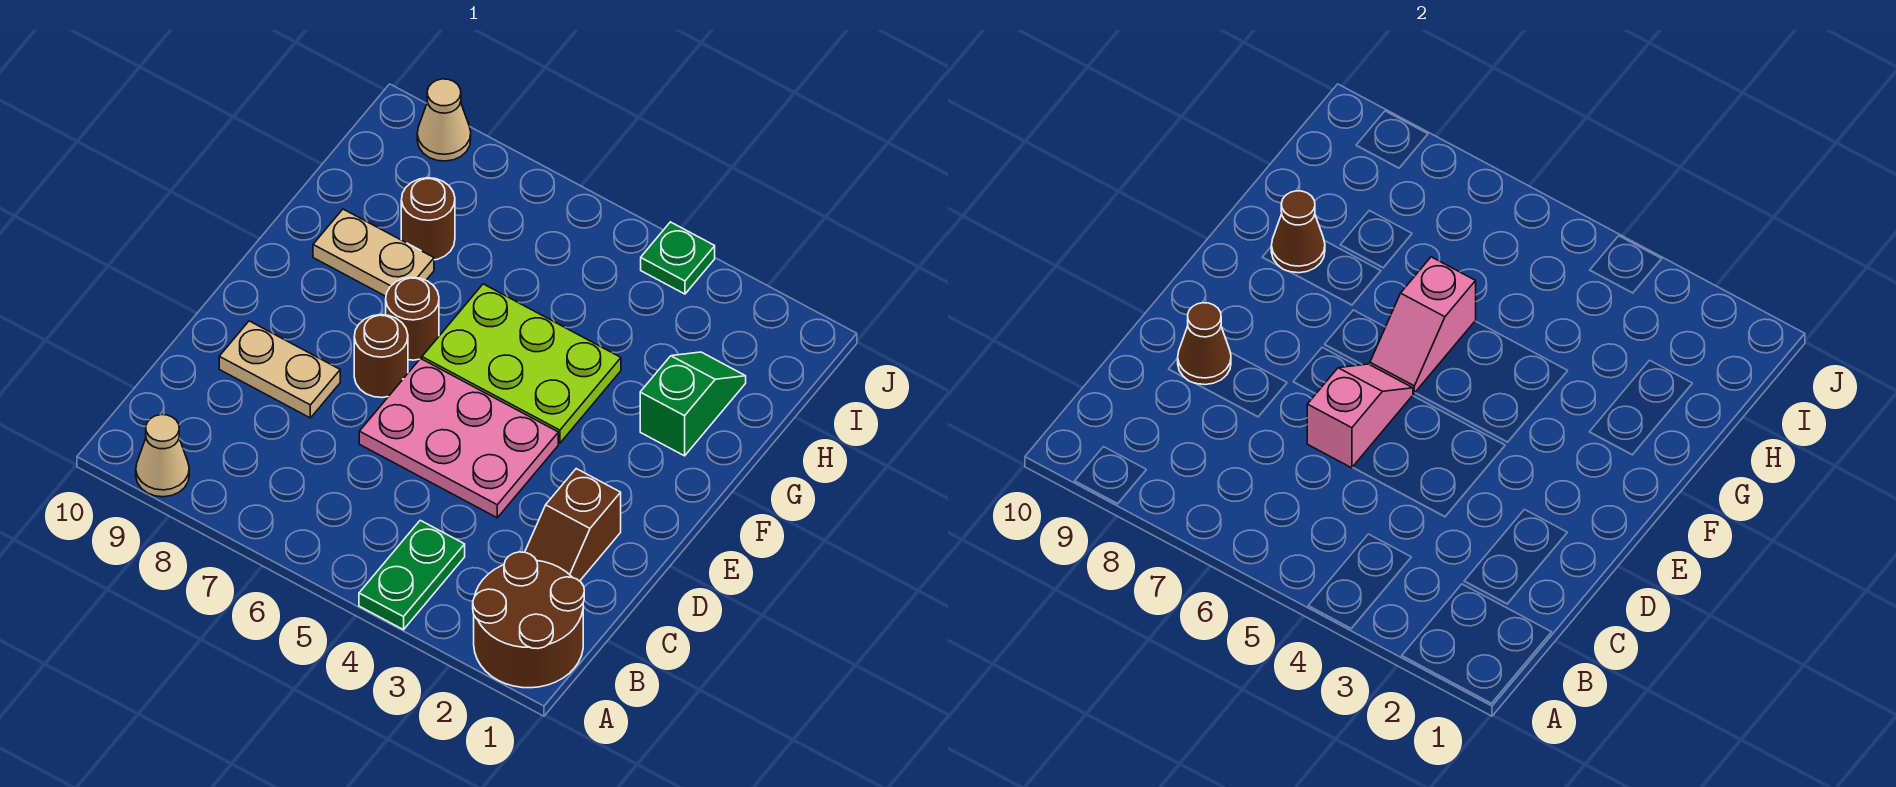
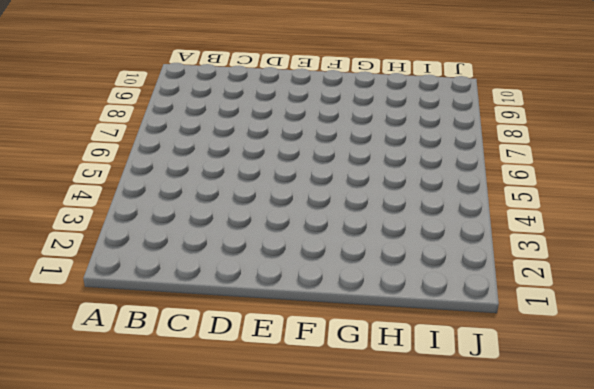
none -> brown round brick A1:B2 level 1
none -> green plate A4:B4 level 1
none -> tan cone A9 level 1

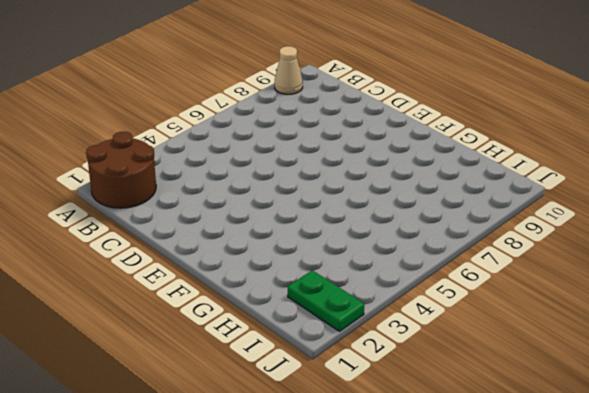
green plate I2:J2 level 1 -> green plate A4:B4 level 1
none -> brown slope C2:D2 level 1 top D
none -> pink plate D4:E6 level 1
none -> tan plate D8:D9 level 1

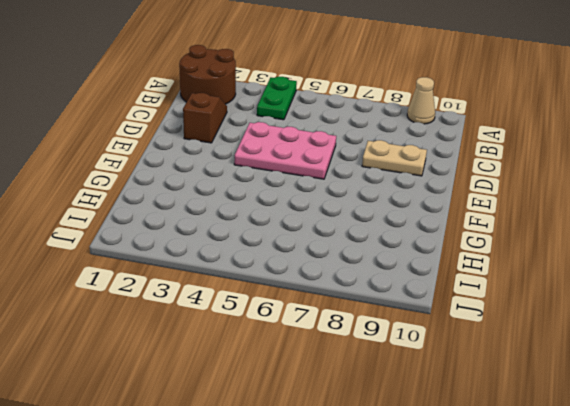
none -> brown round brick E7 level 1
none -> lime plate F4:G6 level 1
none -> brown round brick F7 level 1

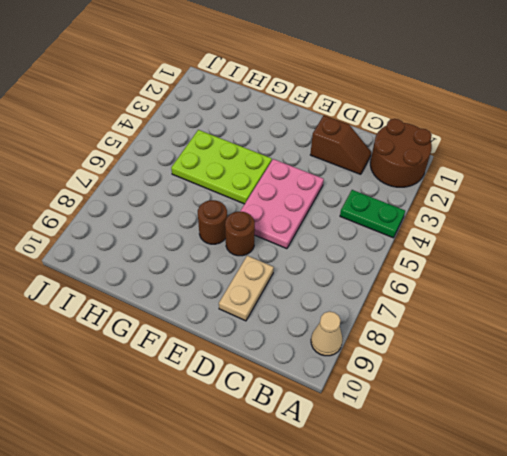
lime plate F4:H5 level 1 -> lime plate F4:G6 level 1
none -> green slope G2:H2 level 1 top G
none -> tan plate G8:G9 level 1
none -> brown round brick H8 level 1

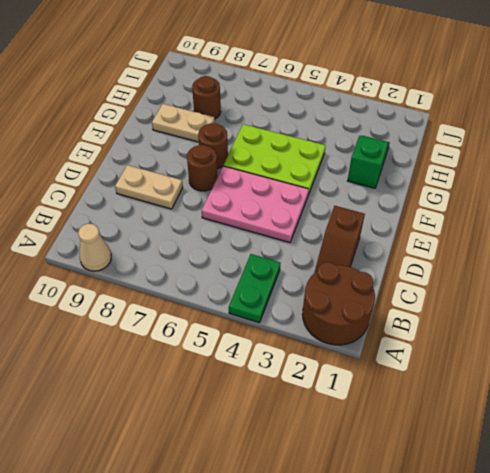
none -> green plate J4 level 1
none -> tan cone J9 level 1
none -> pink slope D6:E6 level 2 top D

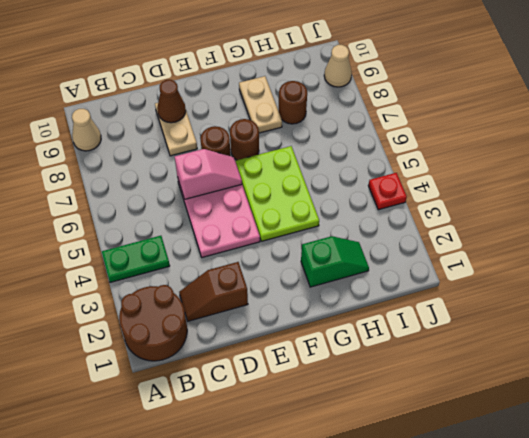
red plate J4 level 1 -> green plate J4 level 1
none -> pink slope F6:G6 level 2 top G
none -> brown cone G9 level 2

